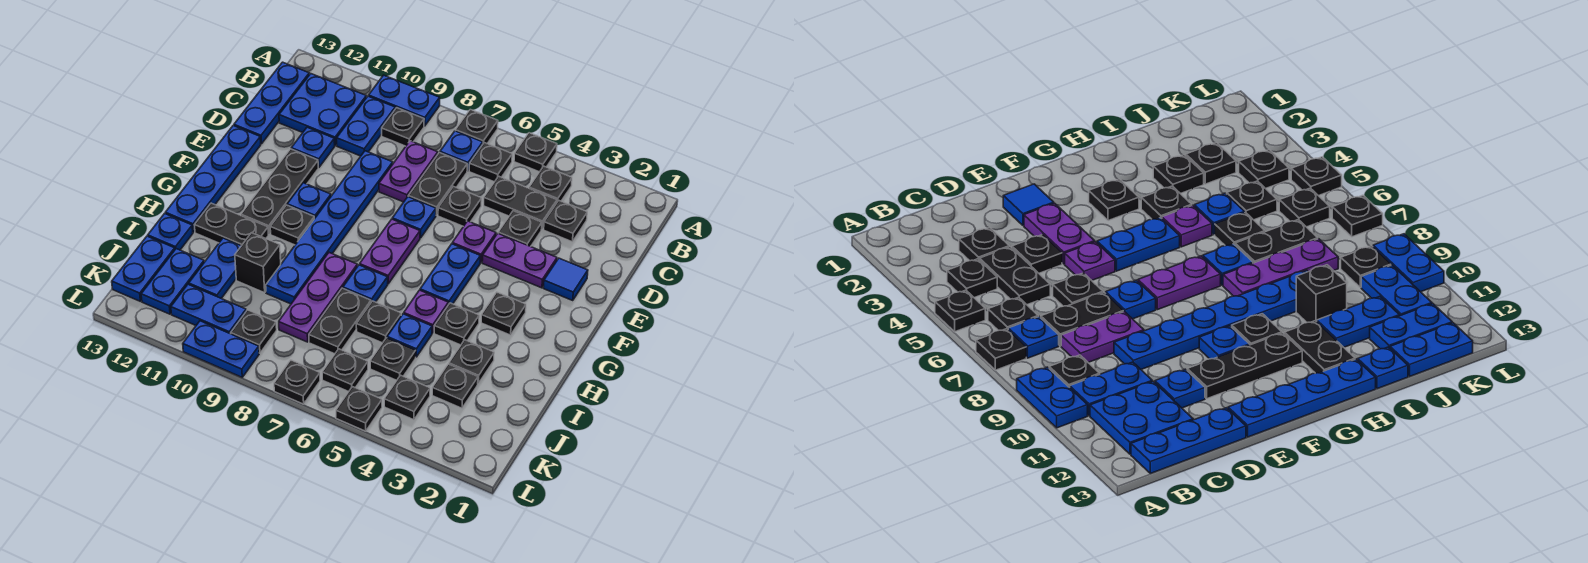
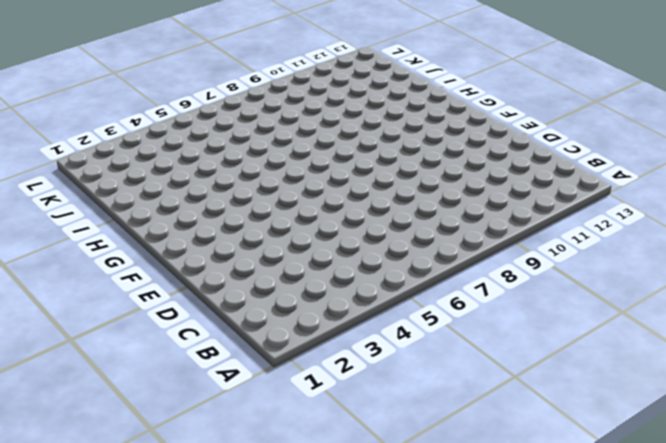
none -> black plate A5 level 1
none -> black plate A7 level 1
none -> blue plate A9:A10 level 1
none -> black plate B4 level 1

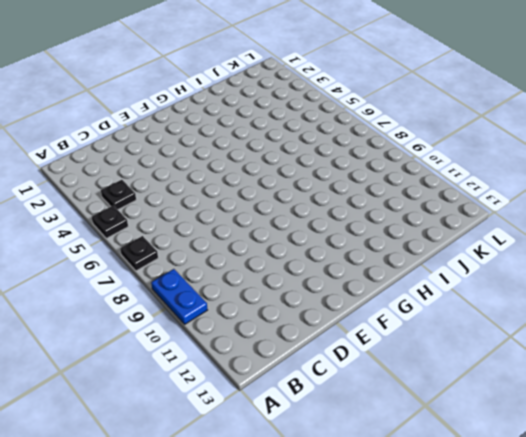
none -> black plate B6 level 1
none -> blue plate B7 level 1
none -> black plate B9 level 1
none -> blue plate B10:C10 level 1

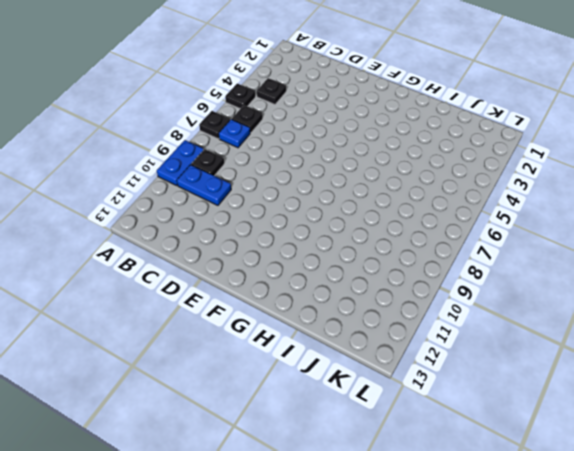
none -> blue plate B11:C12 level 1
none -> blue plate B13:D13 level 1
none -> black plate C3 level 1
none -> black plate C4:C5 level 1

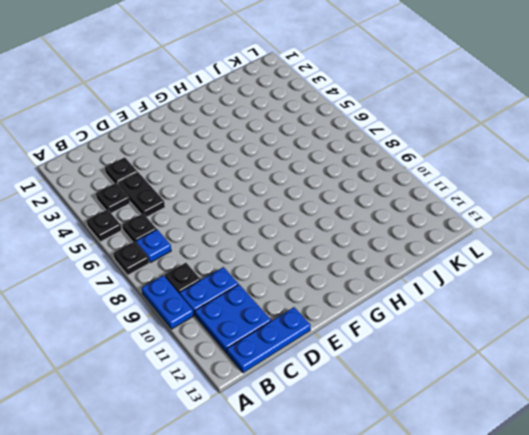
none -> black plate C7:D7 level 1
none -> purple plate C8:D8 level 1
none -> black plate D4 level 1
none -> black plate D6 level 1

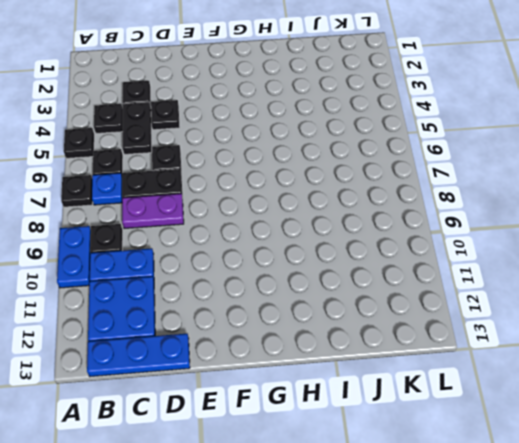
none -> blue plate D9:I9 level 1
none -> blue plate D11 level 1
none -> blue tile E2 level 1
none -> purple plate E3:E4 level 1

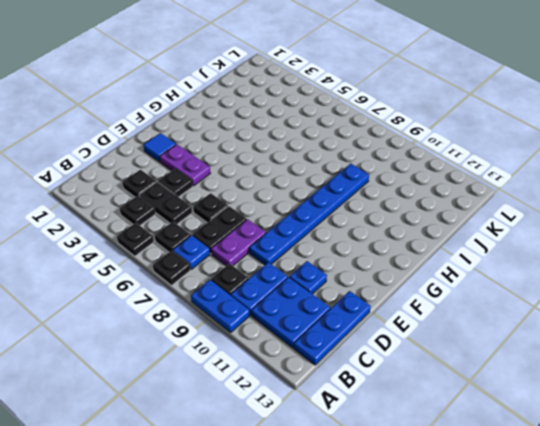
none -> purple plate E5 level 1
none -> blue plate E7 level 1
none -> black plate E11:G11 level 1
none -> blue plate E13:H13 level 1

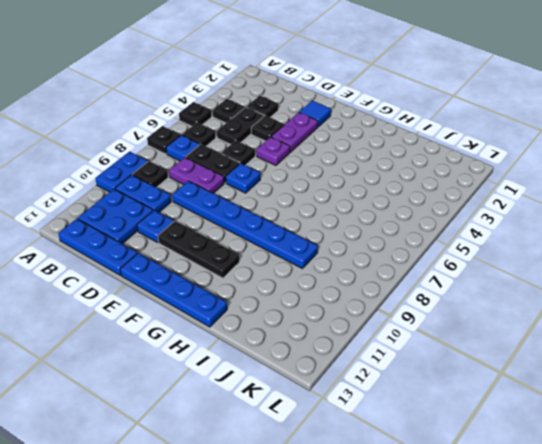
none -> blue plate F5:G5 level 1
none -> purple plate F7:G7 level 1
none -> blue plate F10 level 1
none -> black plate G3 level 1

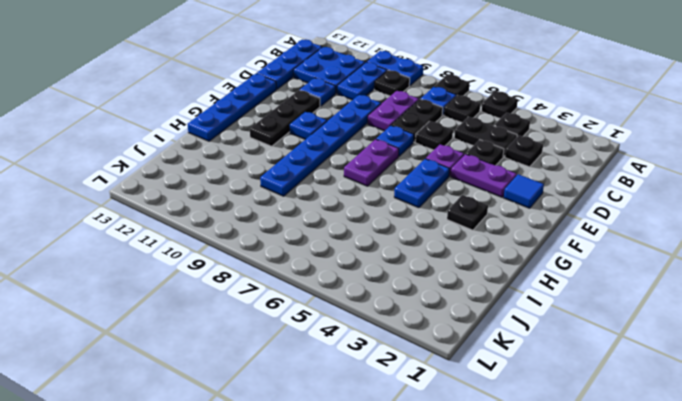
none -> black plate G10 level 1
none -> black plate H4 level 1
none -> purple plate H5 level 1
none -> blue plate H7 level 1

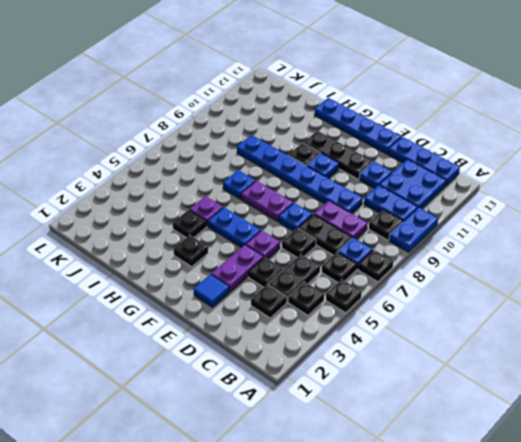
none -> purple plate H8:J8 level 1
none -> black plate H11:H12 level 1
none -> black plate I3 level 1
none -> blue plate I5 level 1

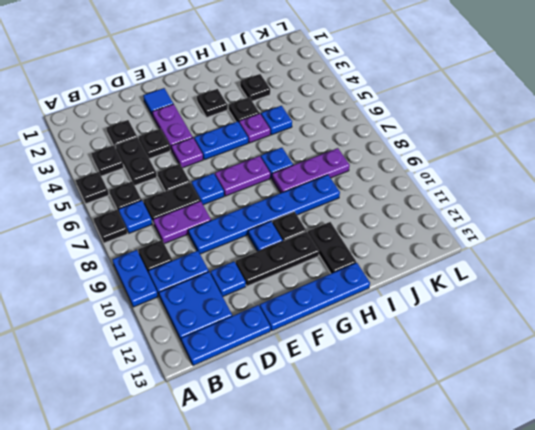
none -> black plate I6 level 1
none -> black plate I7:J7 level 1
none -> black brick I10 level 1
none -> blue plate I11:J11 level 1

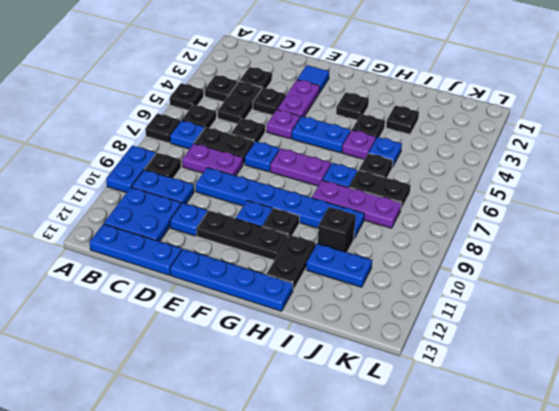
none -> blue plate I13 level 1
none -> black plate J3 level 1
none -> black plate J5 level 1
none -> blue plate J12:K12 level 1

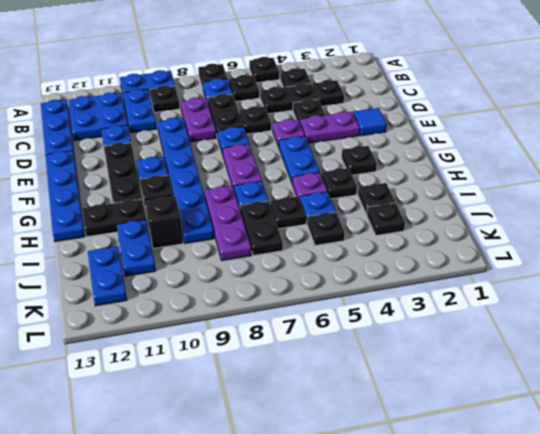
none -> blue plate I13 level 1
none -> blue plate J13:K13 level 1
none -> black plate K4 level 1
none -> black plate K6 level 1

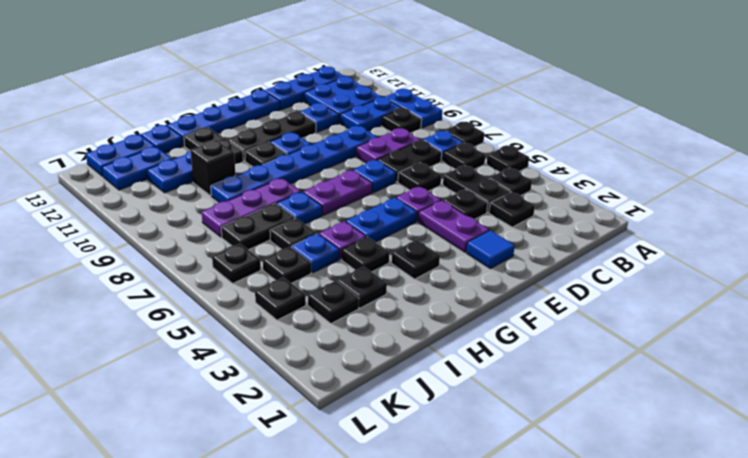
none -> black plate K9 level 1
none -> blue plate K10:K11 level 1
none -> black plate L5 level 1
none -> black plate L7 level 1

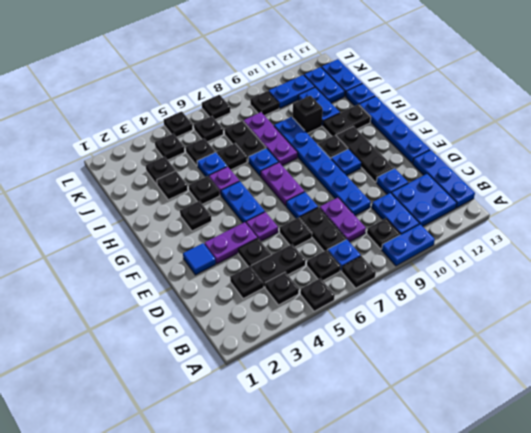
none -> blue plate L9:L10 level 1

